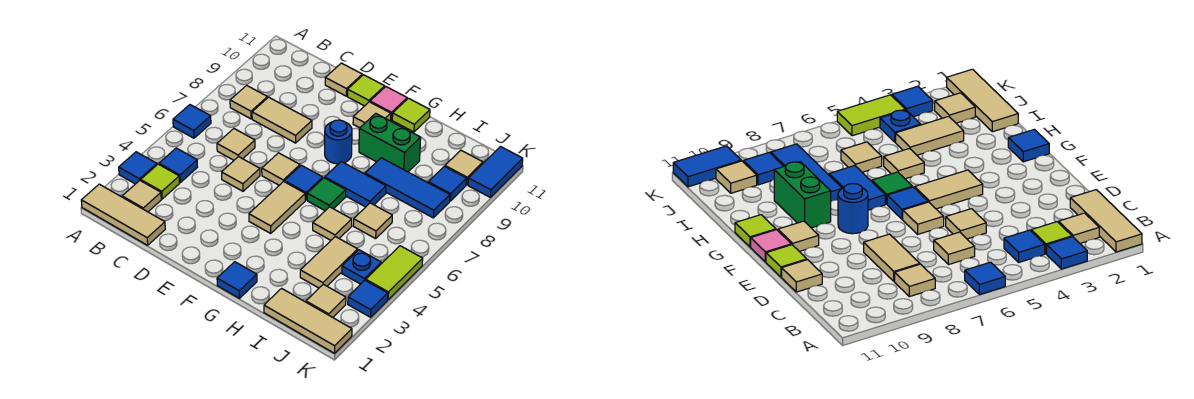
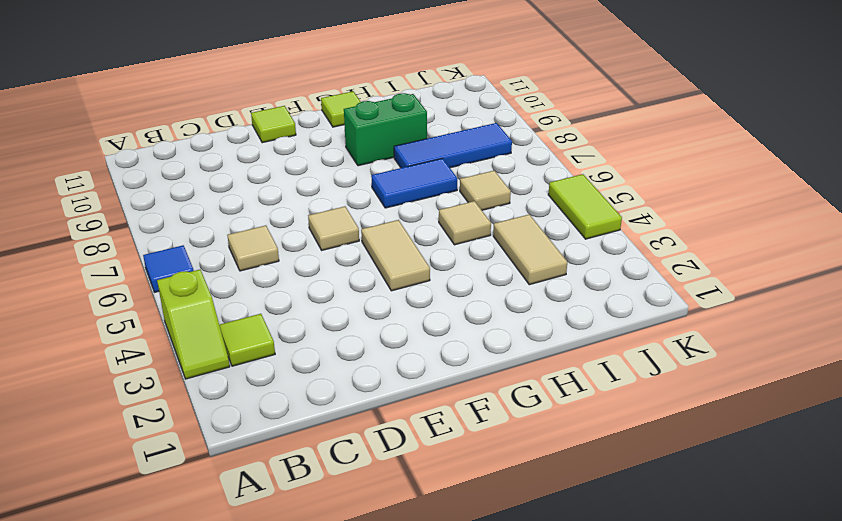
lime slope A3:A4 level 1 top 4 -> blue tile A3 level 1
none -> tan tile A1:C1 level 1
none -> tan tile B2 level 1
none -> blue tile B4 level 1
none -> tan tile B8 level 1

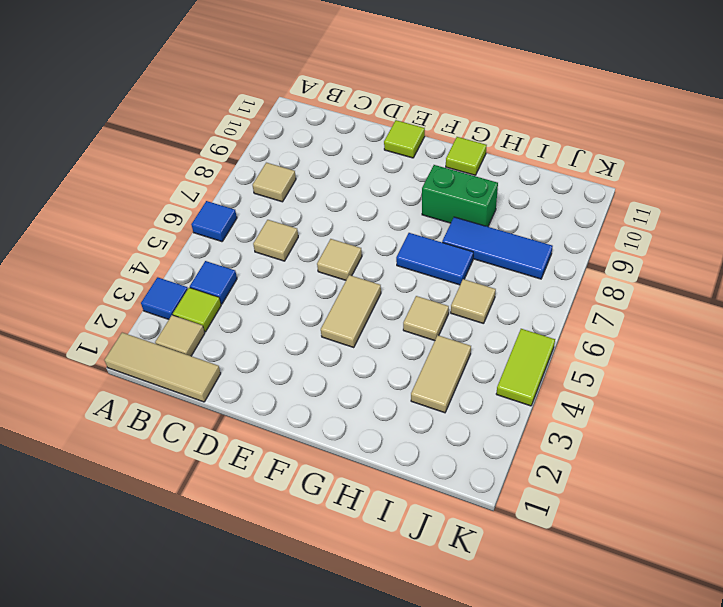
none -> tan tile C8:D8 level 1
none -> tan tile D5 level 1
none -> tan tile D11 level 1
none -> blue tile F6 level 1

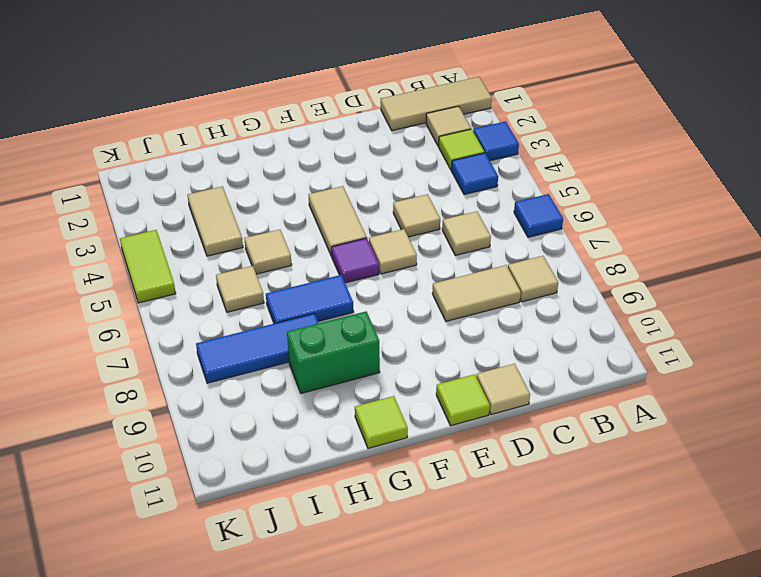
purple tile F6 level 1 -> blue tile F6 level 1
none -> blue round brick F8 level 1
none -> tan tile F10 level 1
none -> pink tile F11 level 1
none -> blue tile G1 level 1

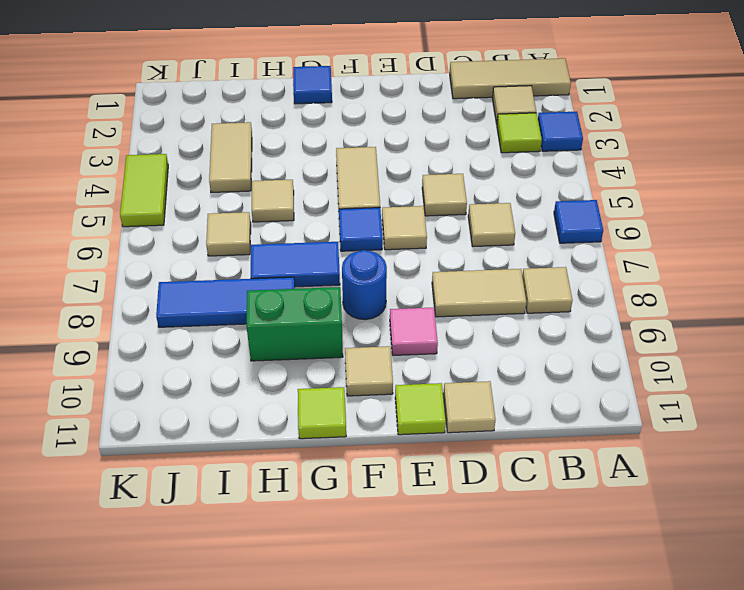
pink tile E9 level 1 -> pink tile F11 level 1
none -> blue tile B4 level 1
none -> green tile G6 level 1
none -> tan tile I1:K1 level 1
none -> tan tile J2 level 1

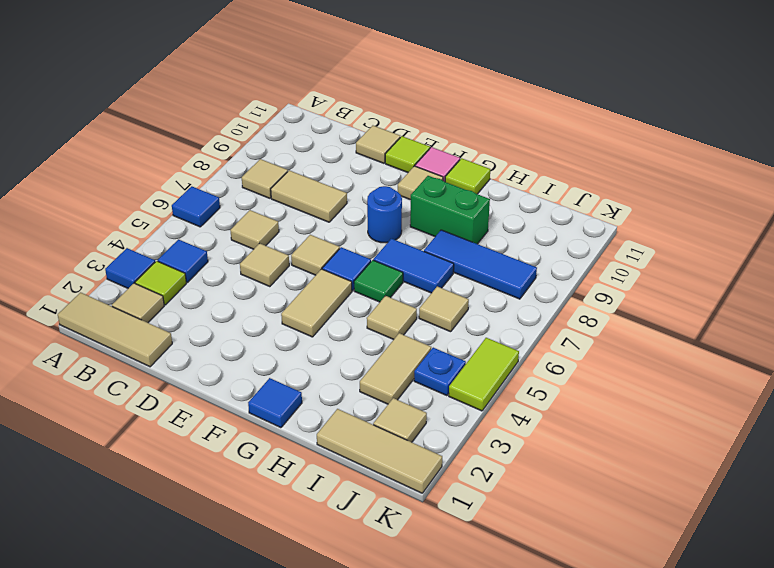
none -> blue tile J9 level 1
none -> tan tile J10 level 1
none -> blue tile K3 level 1
none -> blue tile K10:K11 level 1

